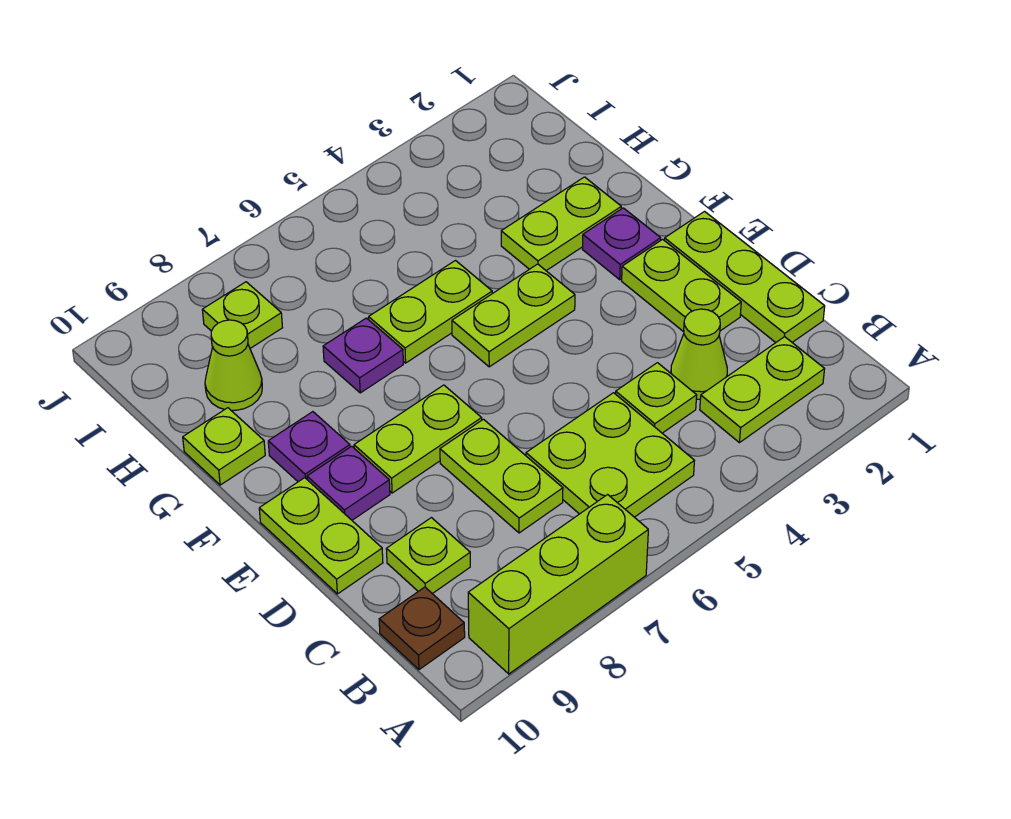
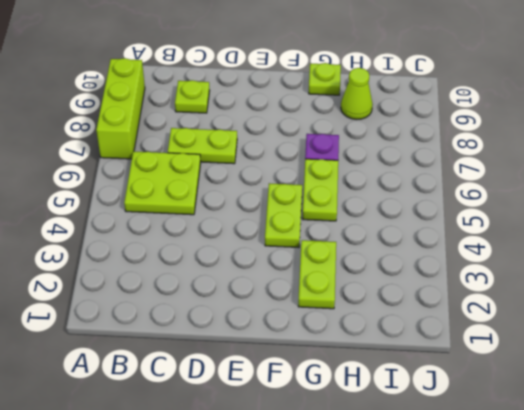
none -> lime plate B2:B3 level 1
none -> brown plate B10 level 1
none -> lime plate C1:E1 level 1

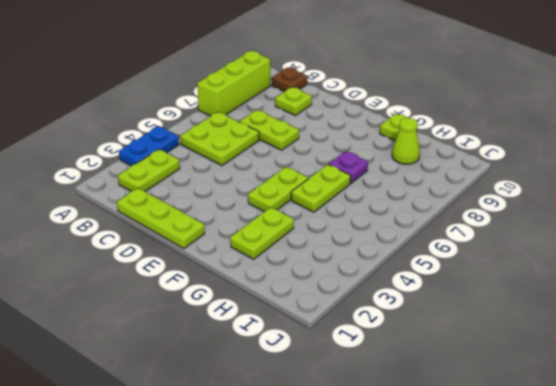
blue plate A3:A4 level 1 -> none
none -> lime cone C3 level 1
none -> lime plate C4 level 1
none -> lime plate D2:E2 level 1

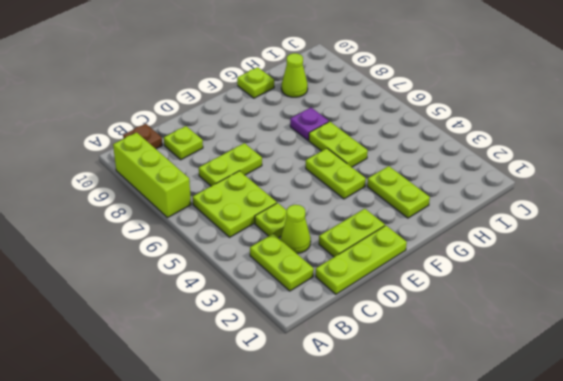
none -> lime plate D10:E10 level 1
none -> lime plate E7:E8 level 1
none -> purple plate E9 level 1

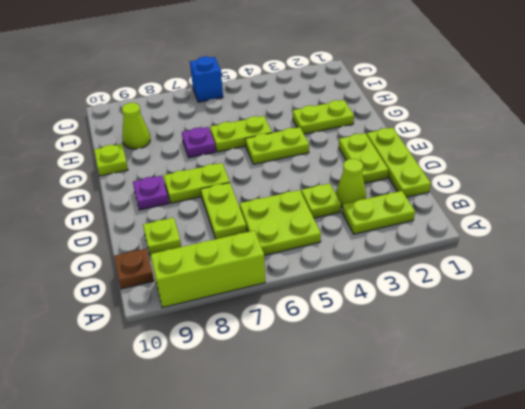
blue brick J6 level 1 -> none
none -> lime plate D10:E10 level 1
none -> purple plate F2 level 1
none -> purple plate F9 level 1

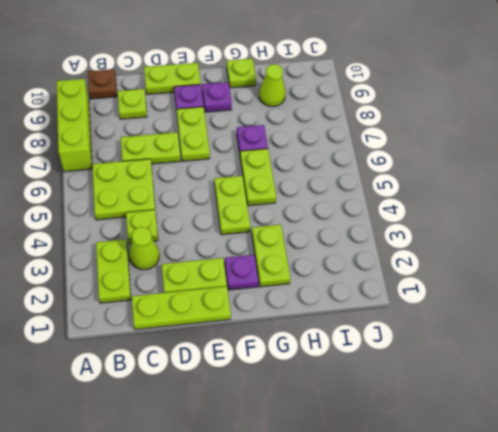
none -> lime plate I8 level 1

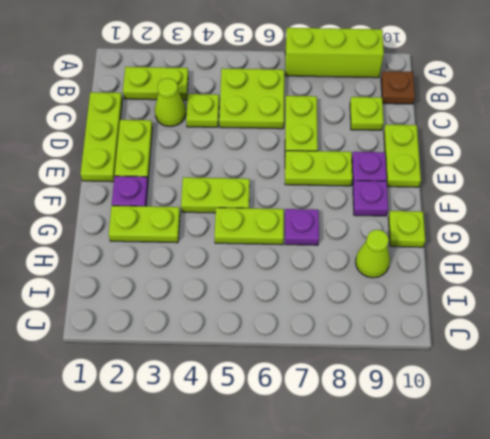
none -> lime plate I8 level 1

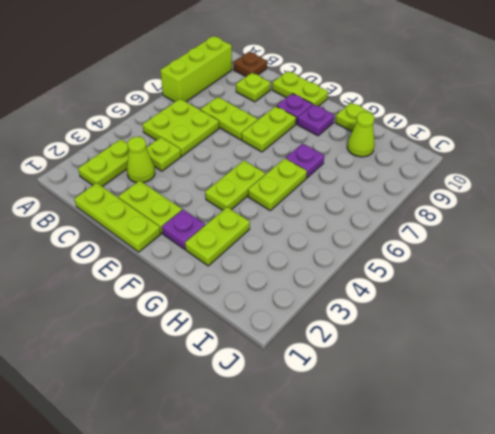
none -> lime plate I8 level 1

